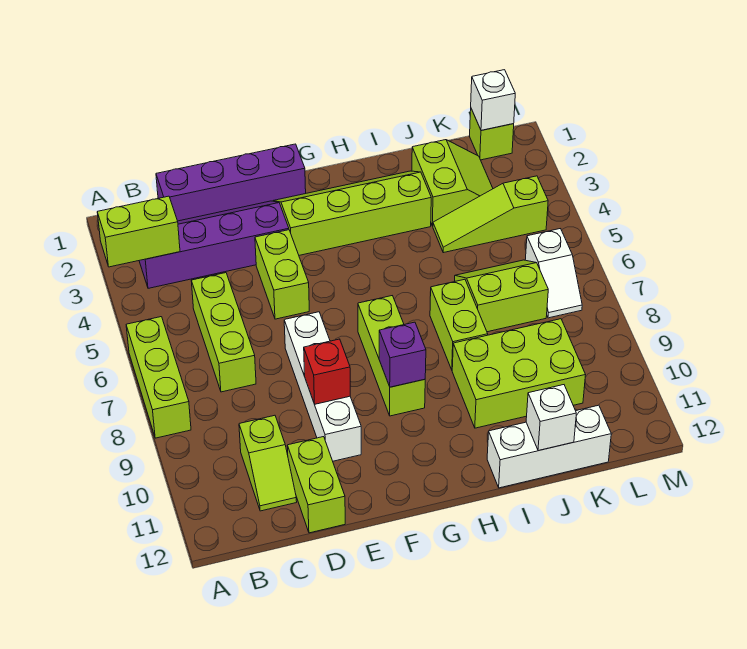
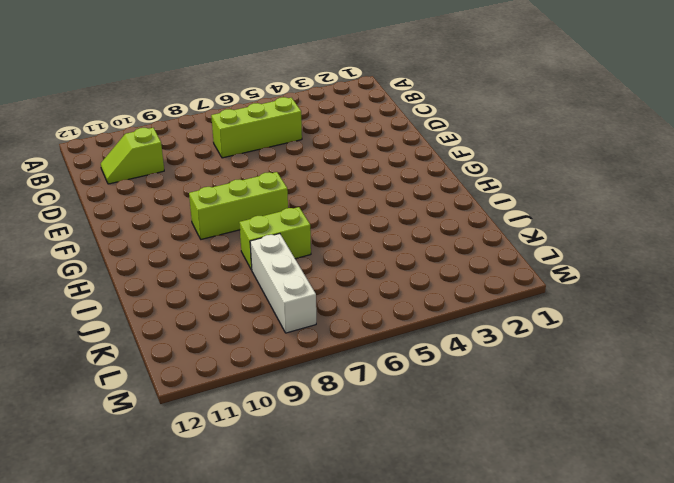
white brick J8:L8 level 1 -> white brick I12:K12 level 1
none -> lime brick A6:A8 level 1
none -> purple slope B2:E3 level 1 top 3
none -> purple brick C1:F1 level 1

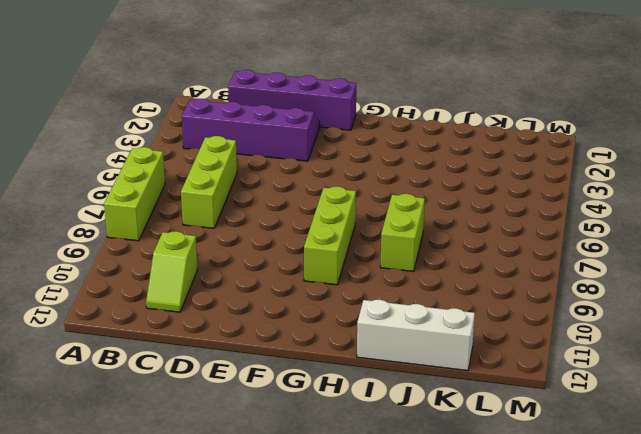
none -> lime brick D11:D12 level 1
none -> lime brick E4:E5 level 1
none -> white brick E7:E10 level 1

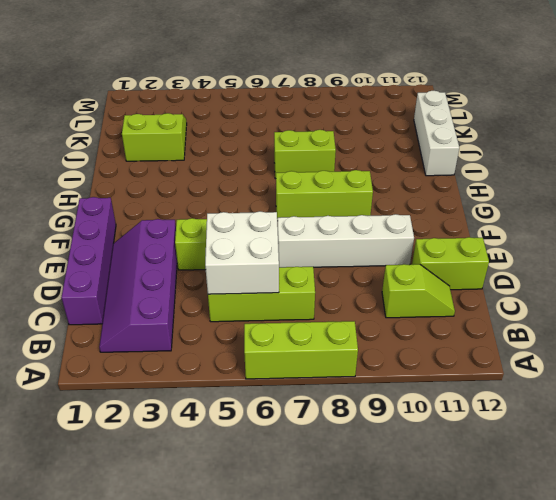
white brick C5:D6 level 2 -> none
none -> lime slope F2:I3 level 1 top 3
none -> lime brick I9:K10 level 1
none -> lime slope J4:L4 level 1 top L

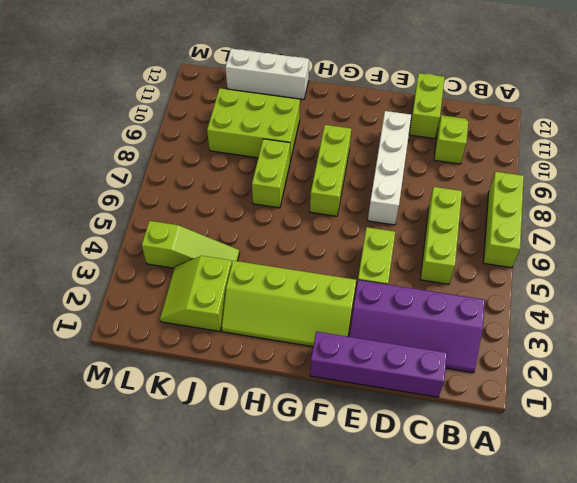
none -> lime slope J6:K7 level 1 top 7
none -> lime brick L1 level 1
none -> white slope L6:L7 level 1 top 6

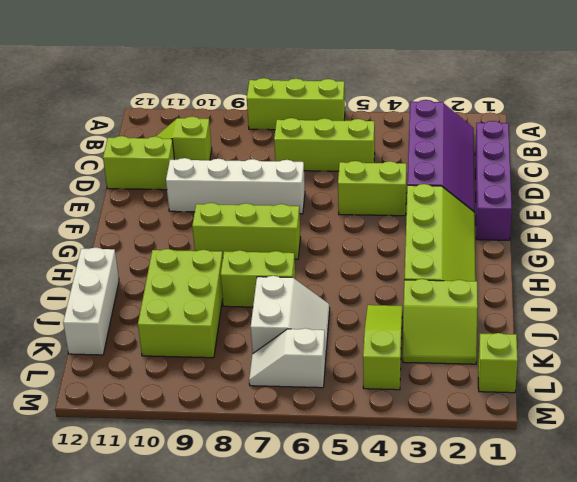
white slope J6:K7 level 1 top 7 -> lime slope J6:K7 level 1 top 7
none -> lime brick A3:B3 level 2
none -> red brick E9 level 2
none -> purple brick G9 level 2

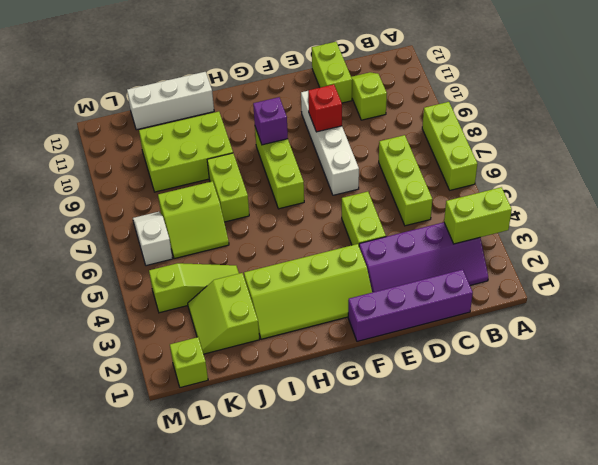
none -> white brick J12 level 2
none -> white brick L1 level 2

